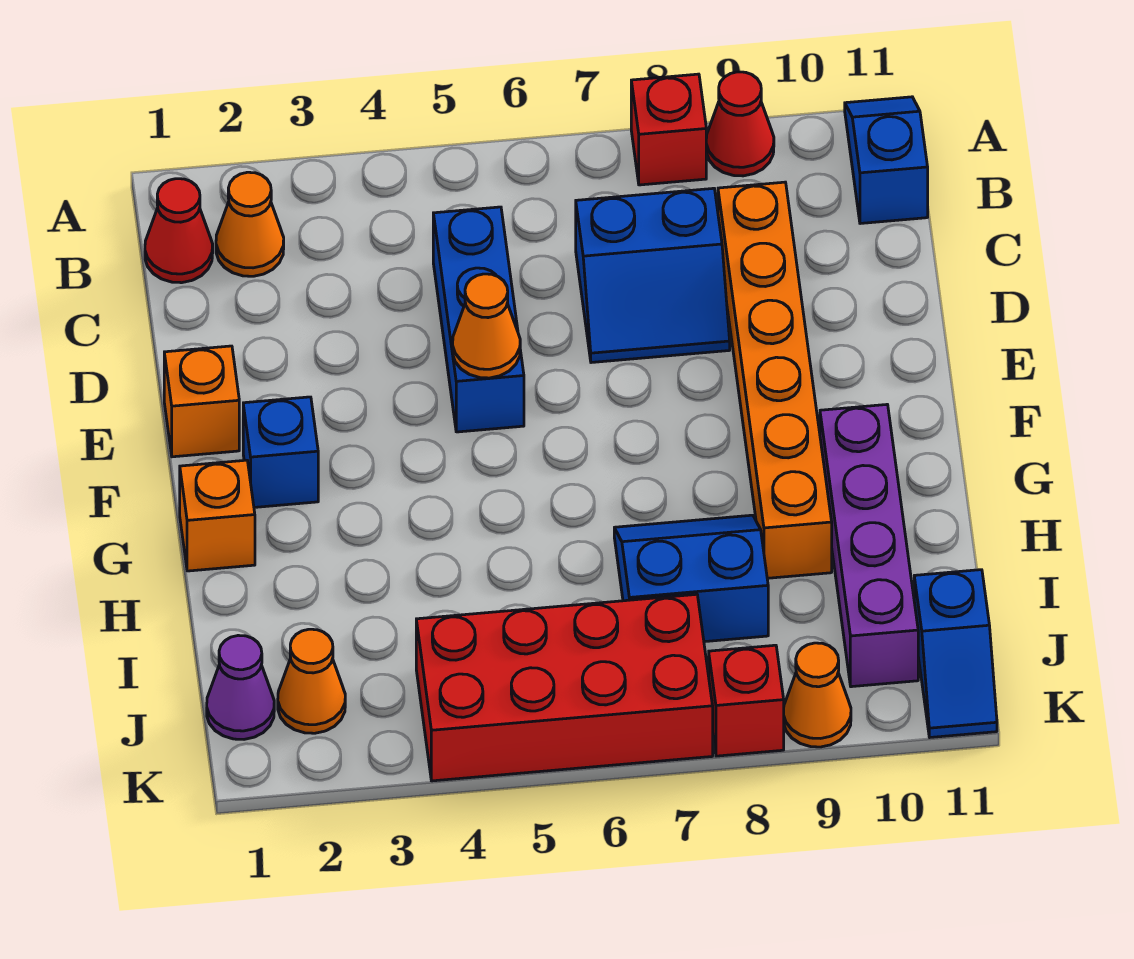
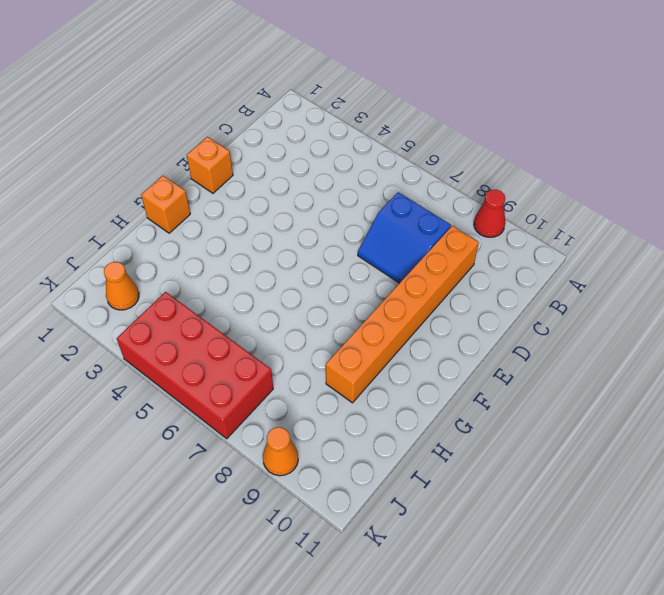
none -> red brick A8 level 1
none -> blue slope A11:B11 level 1 top B
none -> red cone B1 level 1

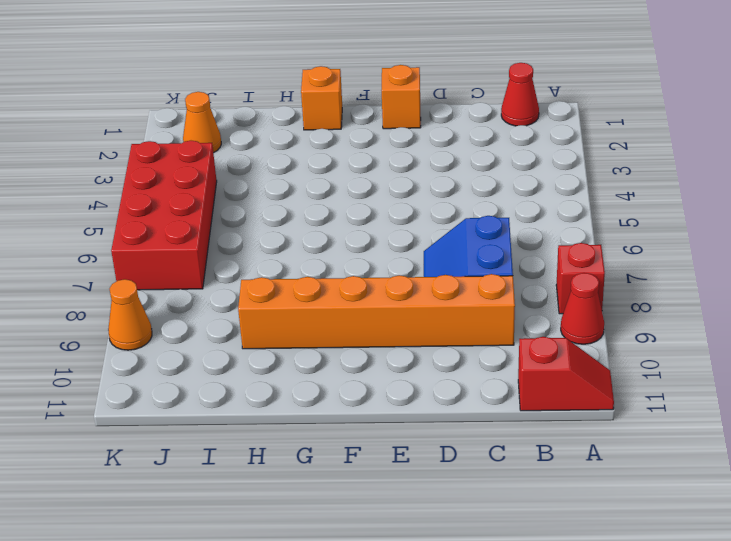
red slope A11:B11 level 1 top B -> blue slope A11:B11 level 1 top B
none -> orange cone B2 level 1
none -> blue brick C5:E5 level 1
none -> blue brick F2 level 1

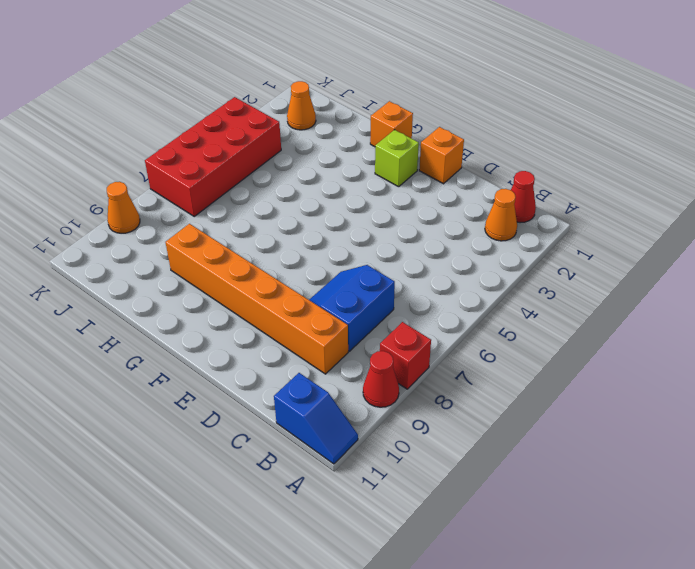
lime brick F2 level 1 -> blue brick F2 level 1
none -> blue brick C5:E5 level 1
none -> purple brick G10:J10 level 1
none -> blue slope H7:I8 level 1 top I

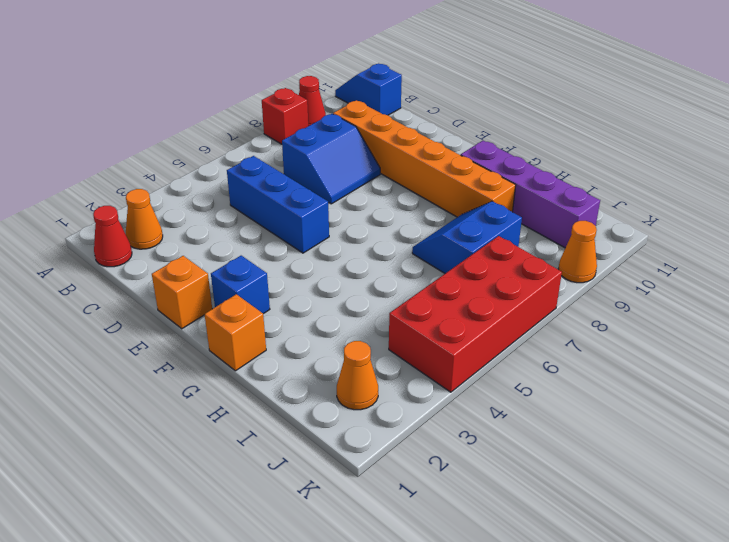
none -> purple cone J1 level 1
none -> blue slope J11:K11 level 1 top J
none -> red brick K8 level 1

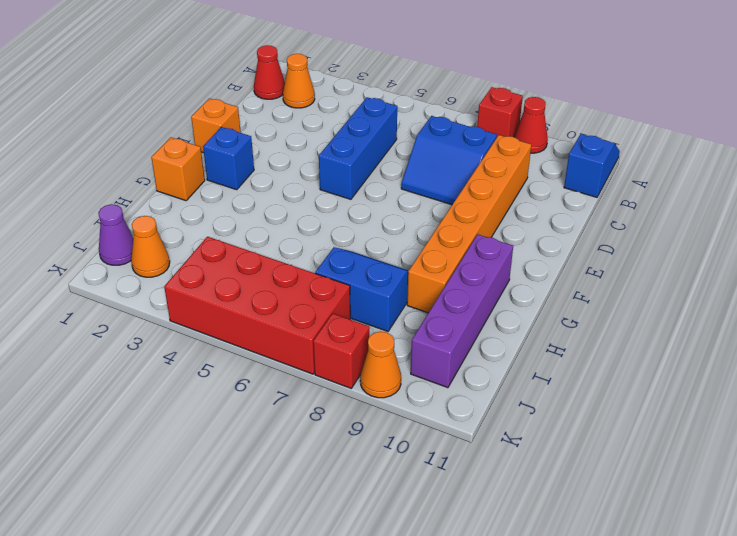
none -> blue slope J11:K11 level 1 top J
none -> orange cone E5 level 2

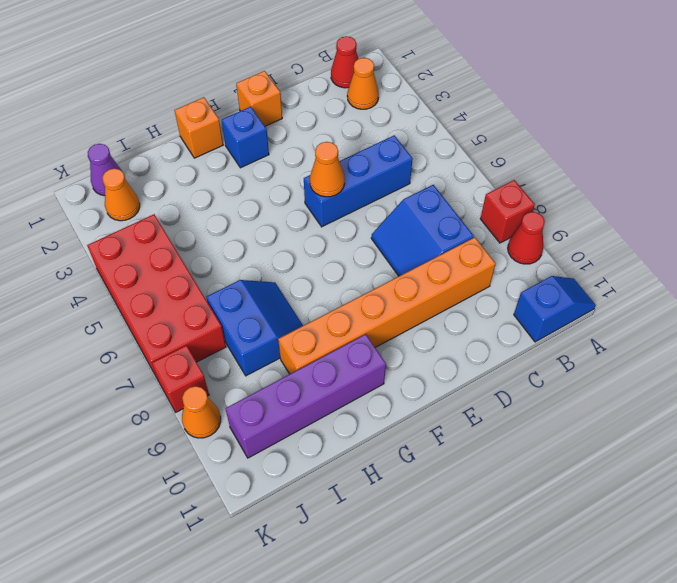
none -> blue slope J11:K11 level 1 top J

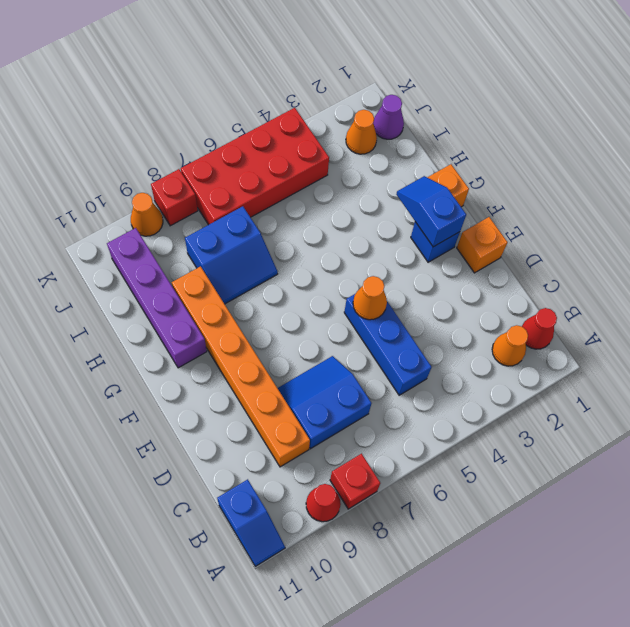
blue slope F2:G2 level 2 top F -> blue slope J11:K11 level 1 top J

